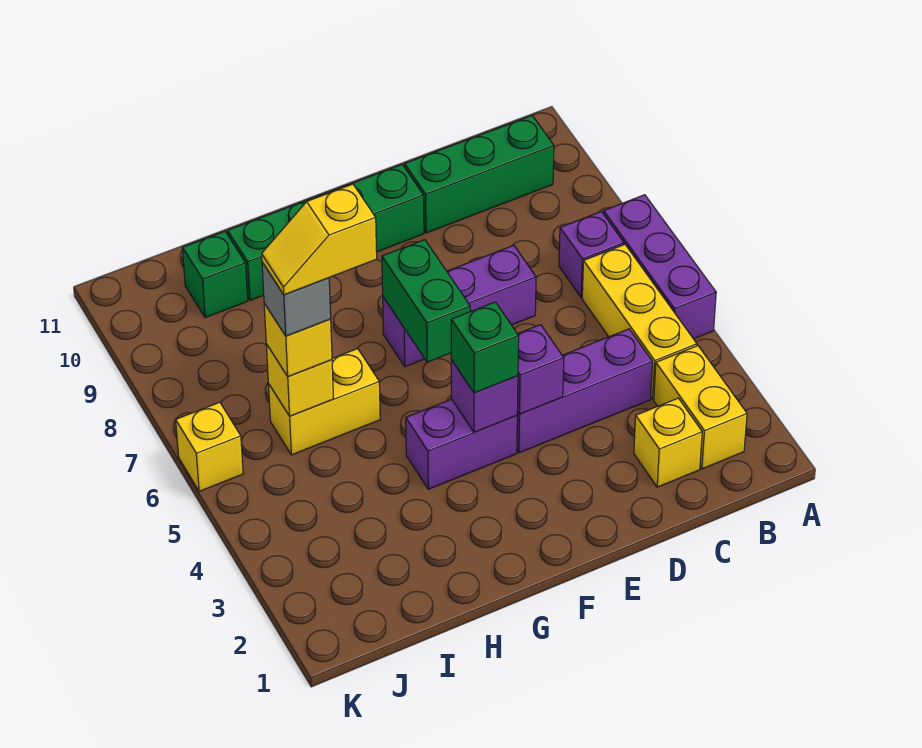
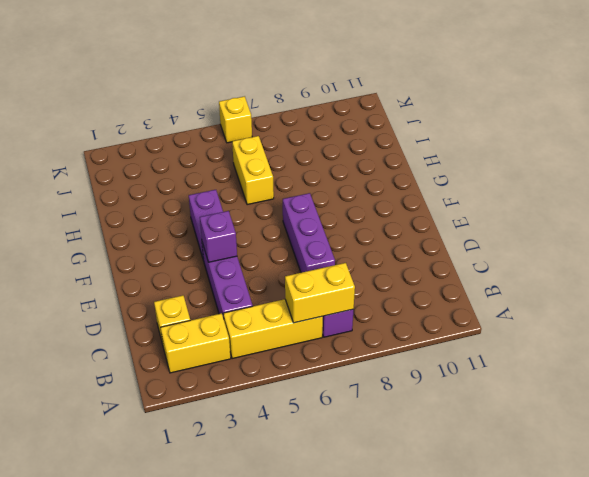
yellow brick B6:B7 level 2 -> none
none -> purple brick A5:A7 level 1
none -> green brick B10:D10 level 1
none -> green brick E10:H10 level 1

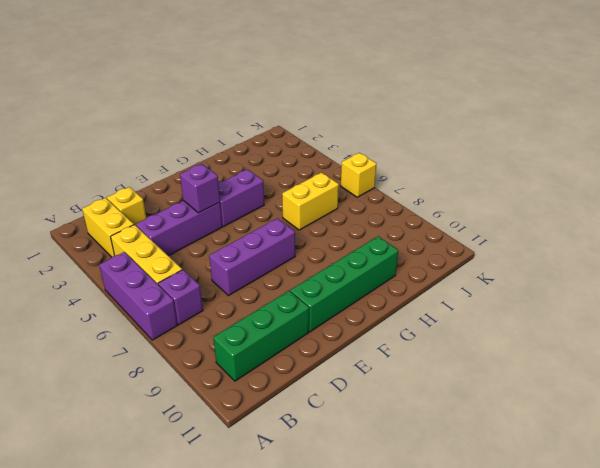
none -> green brick I10 level 1
none -> purple brick F4 level 2
none -> green brick F6:F7 level 2

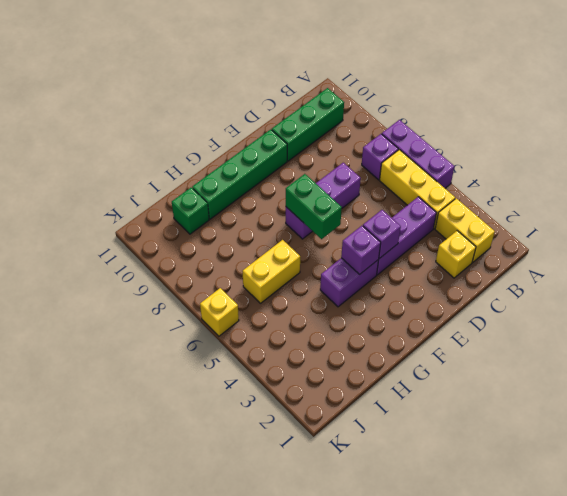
none -> yellow brick I6 level 2
none -> green brick F4 level 3
none -> yellow brick I6 level 3

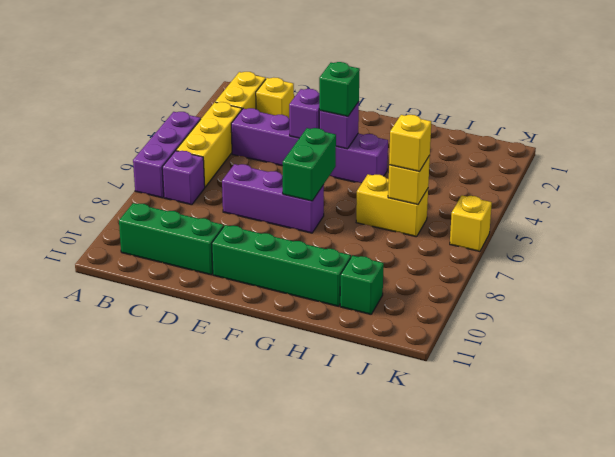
none -> grey brick I6 level 4
none -> yellow slope H6:I6 level 5 top H

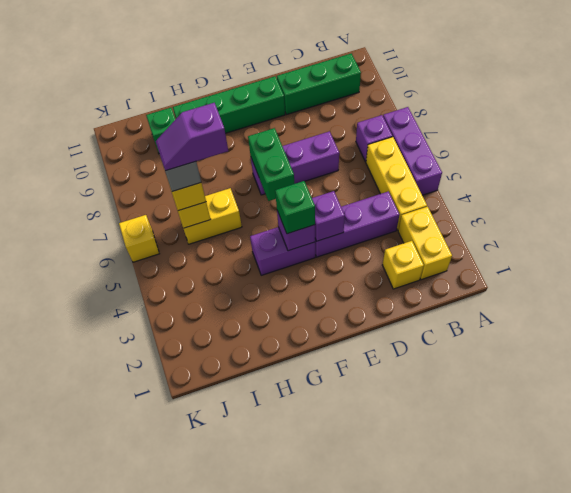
purple slope H6:I6 level 5 top H -> yellow slope H6:I6 level 5 top H

